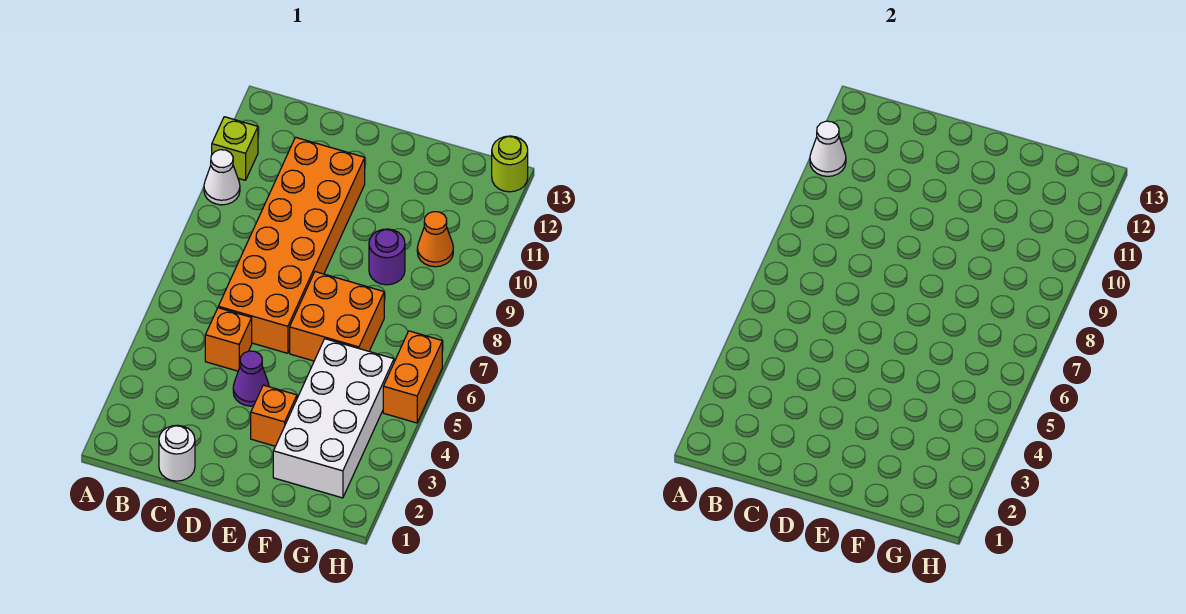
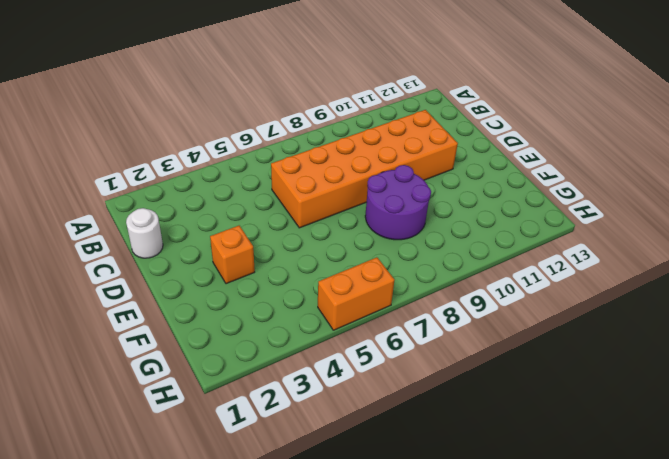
purple round brick E8:F9 level 1 -> purple round brick F9 level 1
none -> white cone A10 level 1
none -> lime brick A11 level 1
none -> orange brick C5 level 1

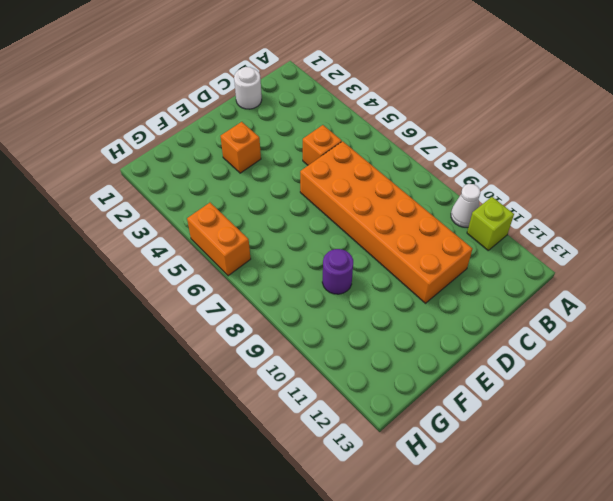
none -> purple cone D4 level 1
none -> orange brick E6:F7 level 1
none -> white brick F2:G5 level 1

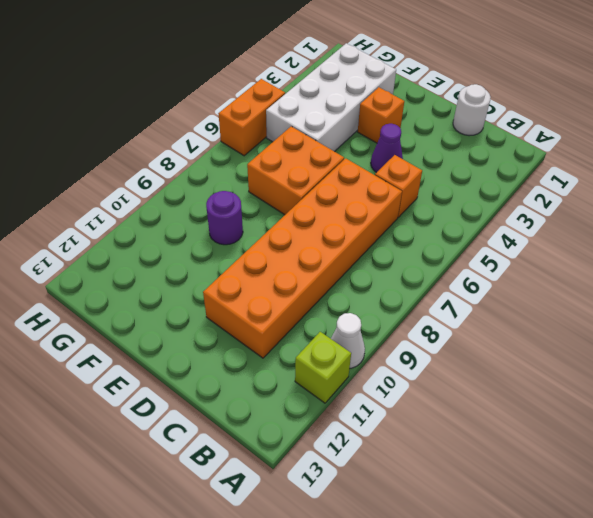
none -> orange cone G10 level 1
none -> lime round brick H13 level 1
none -> white cone A11 level 2

